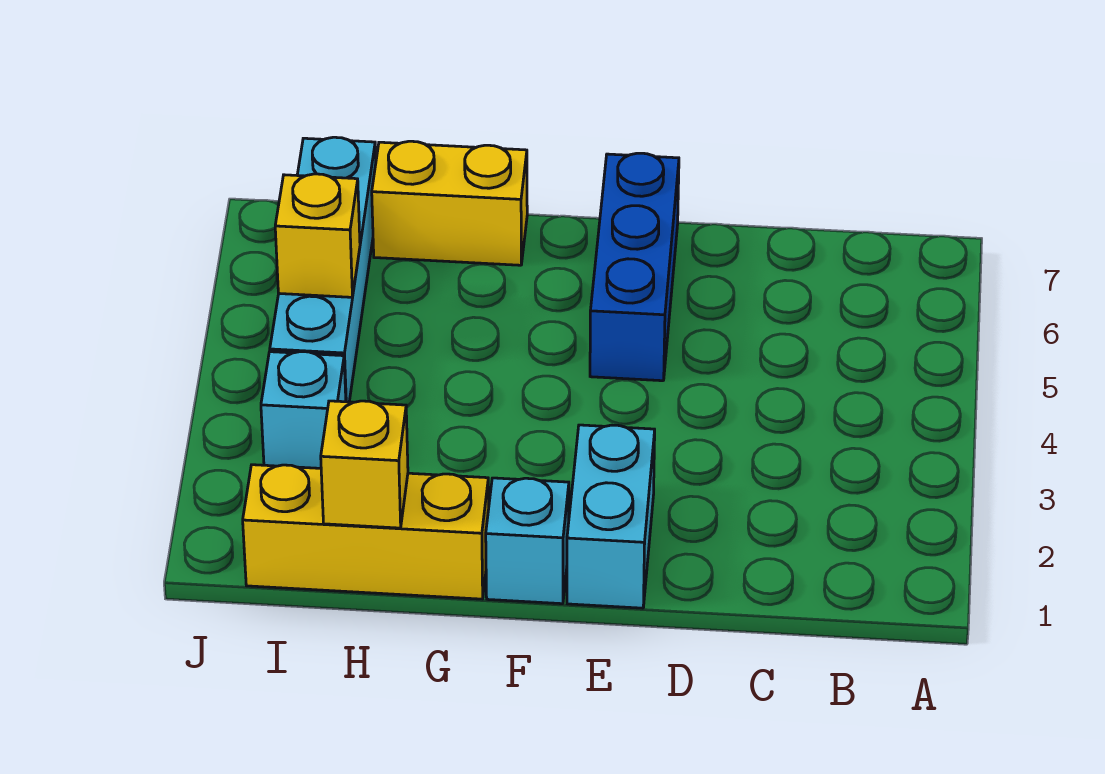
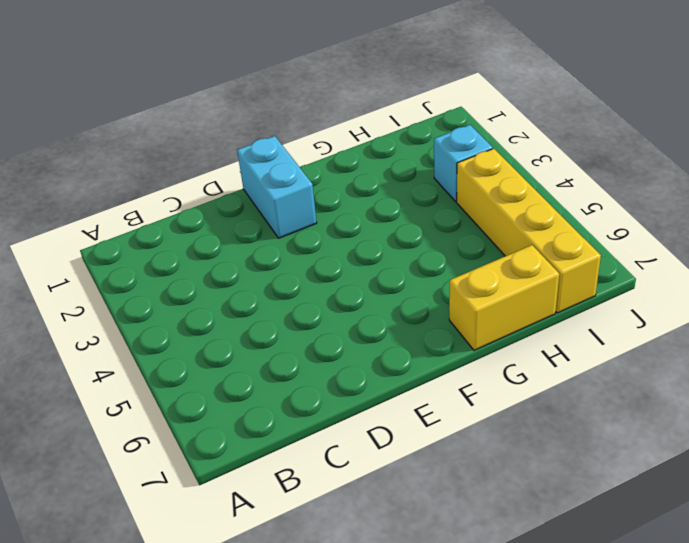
yellow brick I4:I7 level 1 -> cyan brick I4:I7 level 1
none -> blue brick E5:E7 level 1
none -> cyan brick F1 level 1

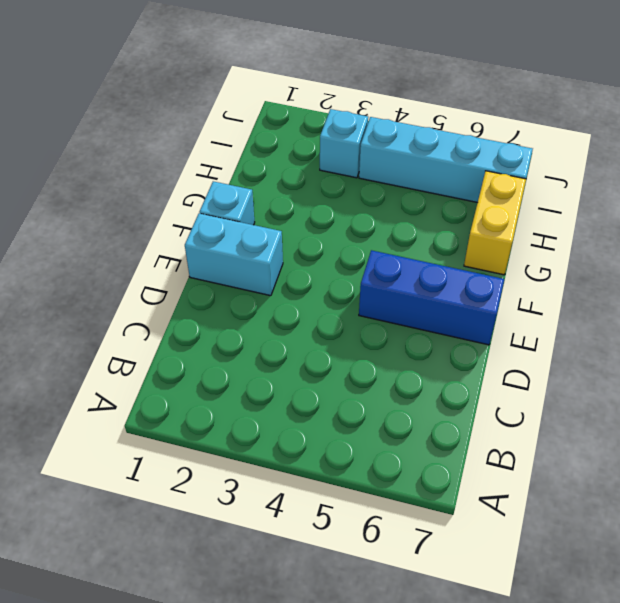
none -> yellow brick G1:I1 level 1
none -> yellow brick H1 level 2

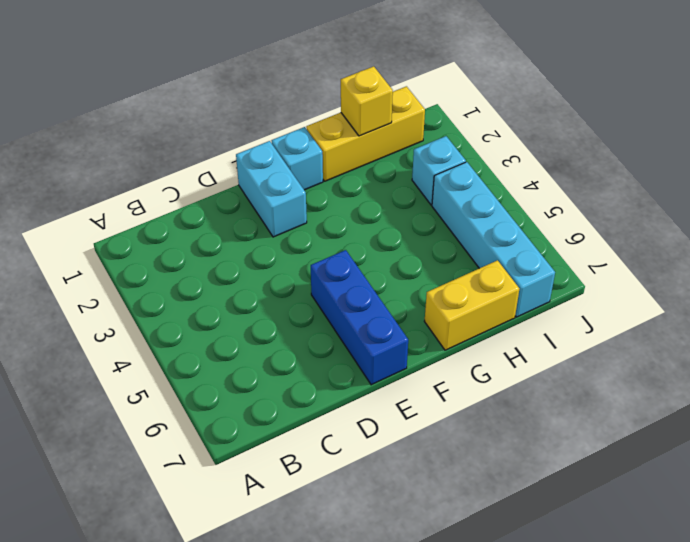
none -> yellow brick I5 level 2

